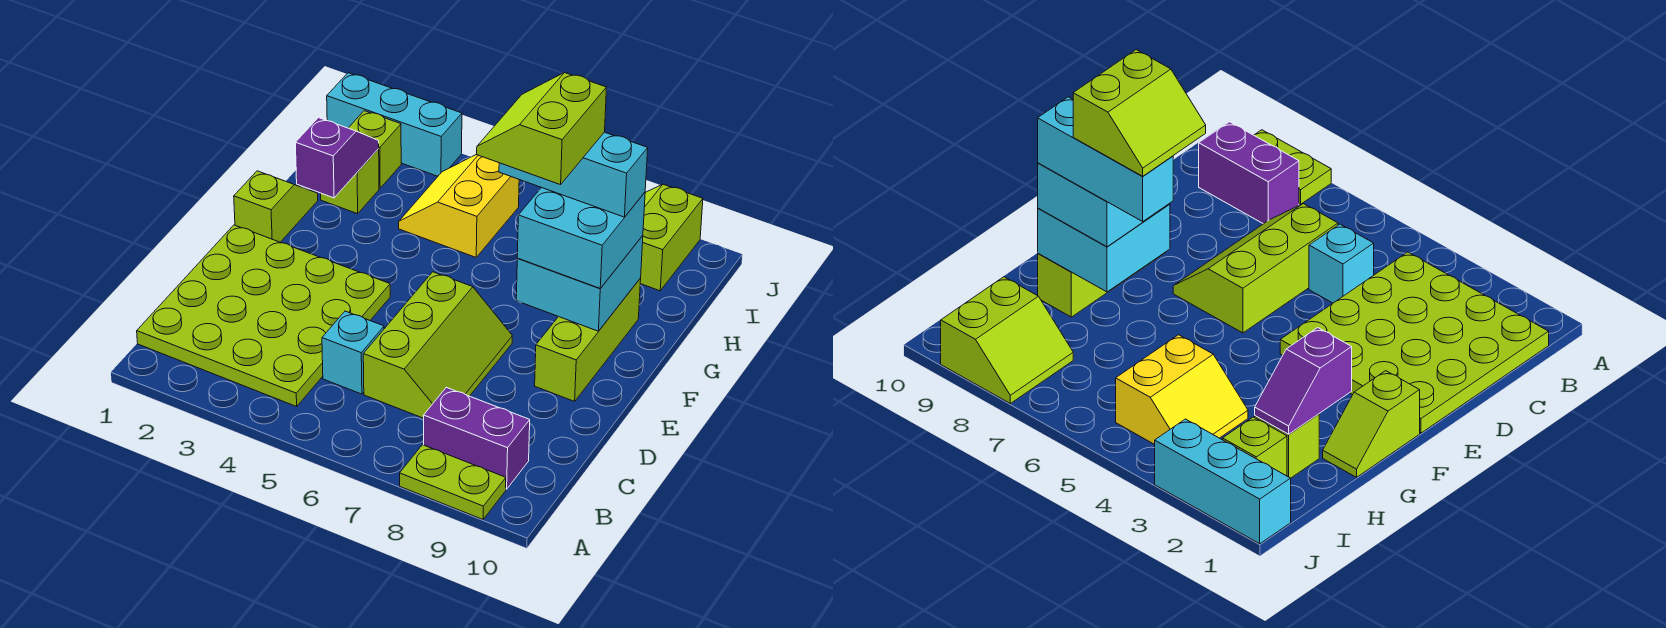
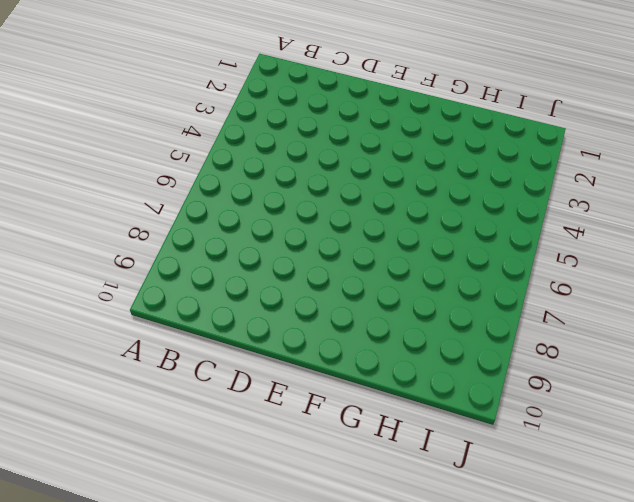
none -> lime plate A8:A9 level 1
none -> lime plate B1:E4 level 1
none -> purple brick B8:B9 level 1

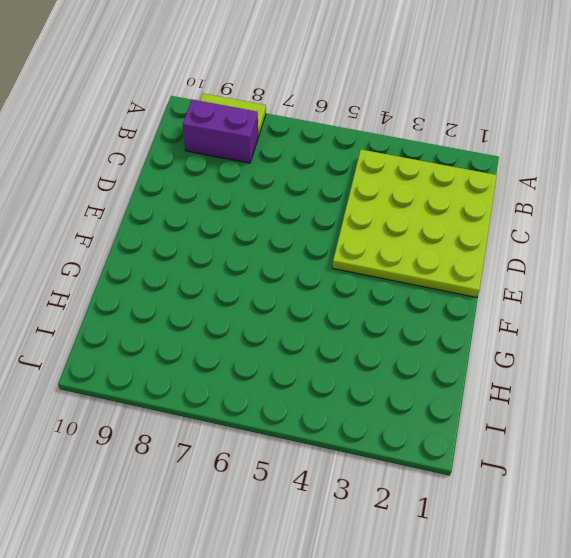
none -> cyan brick C5 level 1
none -> lime slope C6:E7 level 1 top 6
none -> lime brick E9:G9 level 1

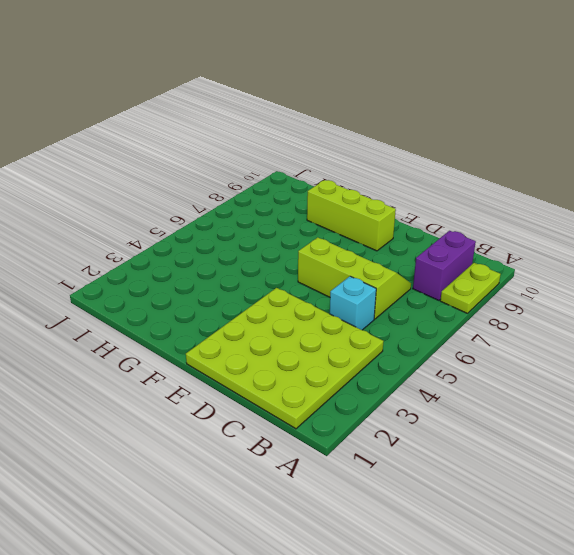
none -> lime slope F1:G1 level 1 top F
none -> lime brick H2 level 1
none -> yellow slope H4:I5 level 1 top 5

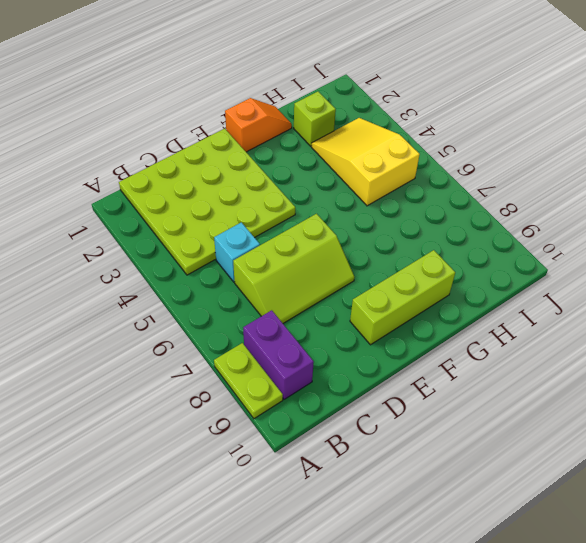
orange slope F1:G1 level 1 top F -> lime slope F1:G1 level 1 top F
yellow slope H3:I5 level 1 top 5 -> yellow slope H4:I5 level 1 top 5
none -> lime brick I2 level 1
none -> lime slope I8:J9 level 1 top 9
none -> cyan brick J1:J3 level 1

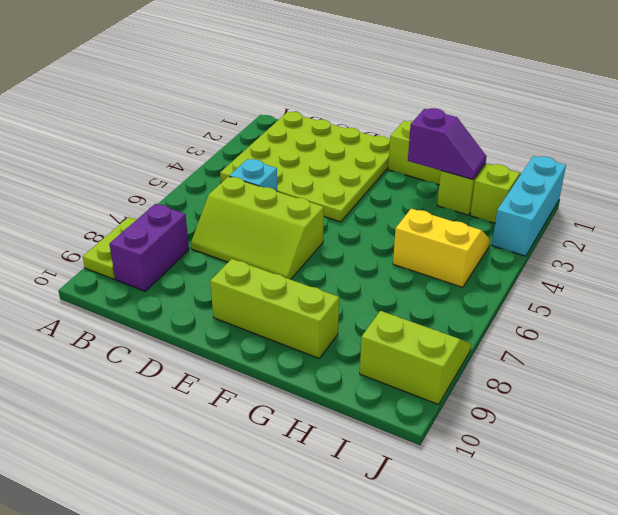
none -> cyan brick F8:G9 level 2
none -> cyan brick F8:G9 level 3
none -> cyan brick G7:G9 level 4

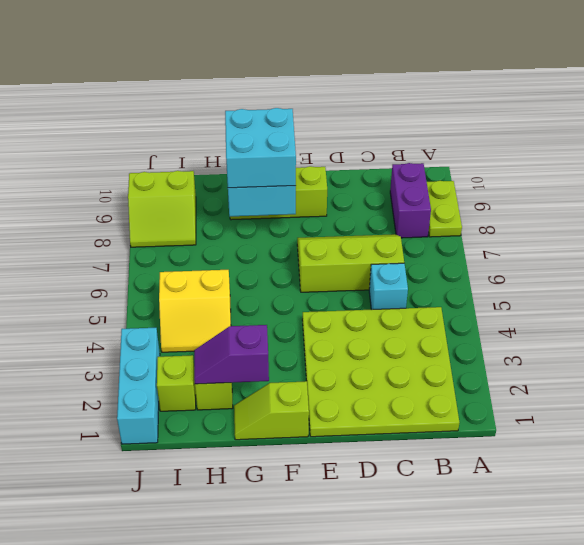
none -> cyan brick G7:G9 level 4
none -> lime slope F7:G8 level 5 top 8

